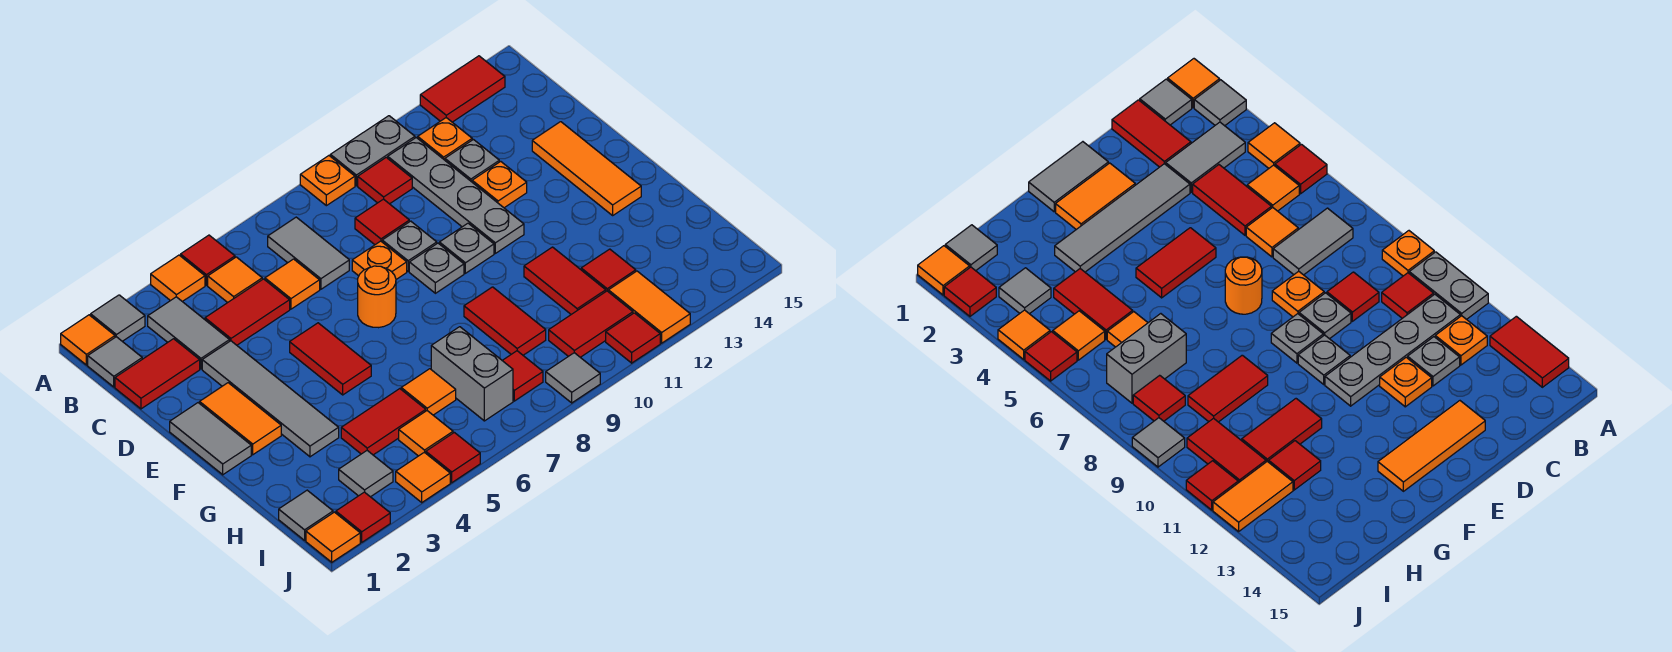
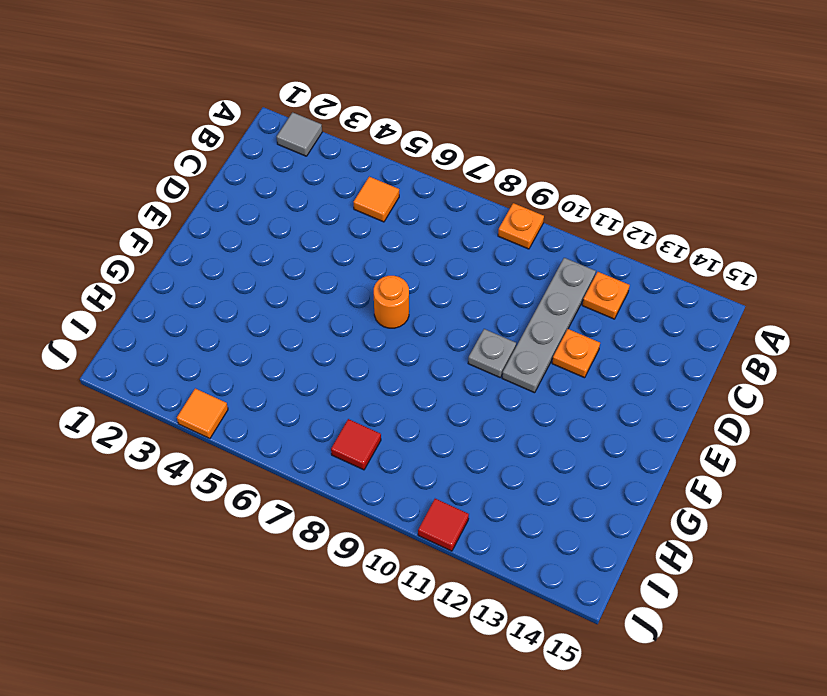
none -> orange tile A1 level 1
none -> orange tile A4 level 1
none -> red tile A5 level 1
none -> grey plate A10:A11 level 1

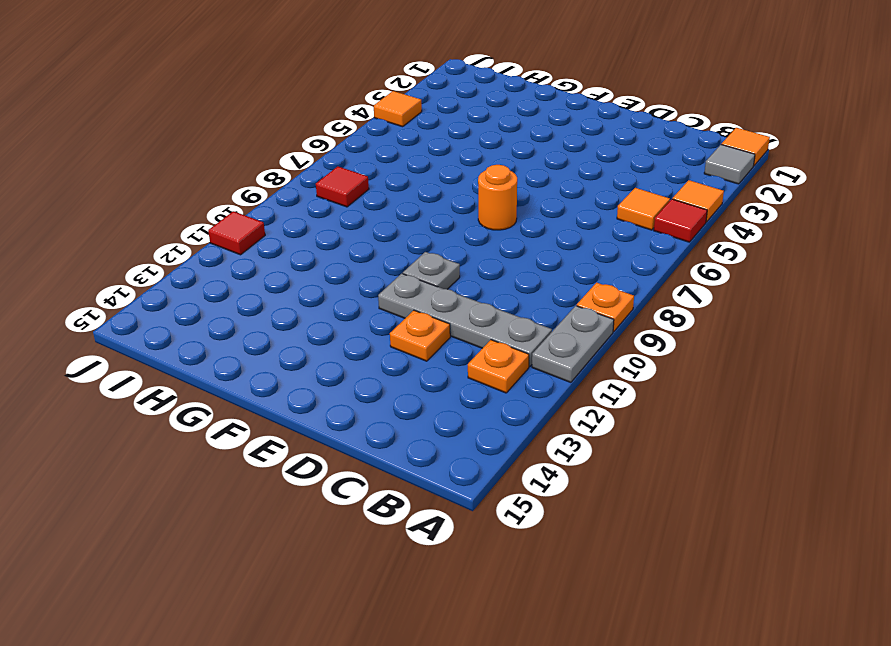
none -> red tile A13:A14 level 1
none -> grey tile B1 level 1
none -> grey tile B3:C3 level 1
none -> grey tile B7:C7 level 1

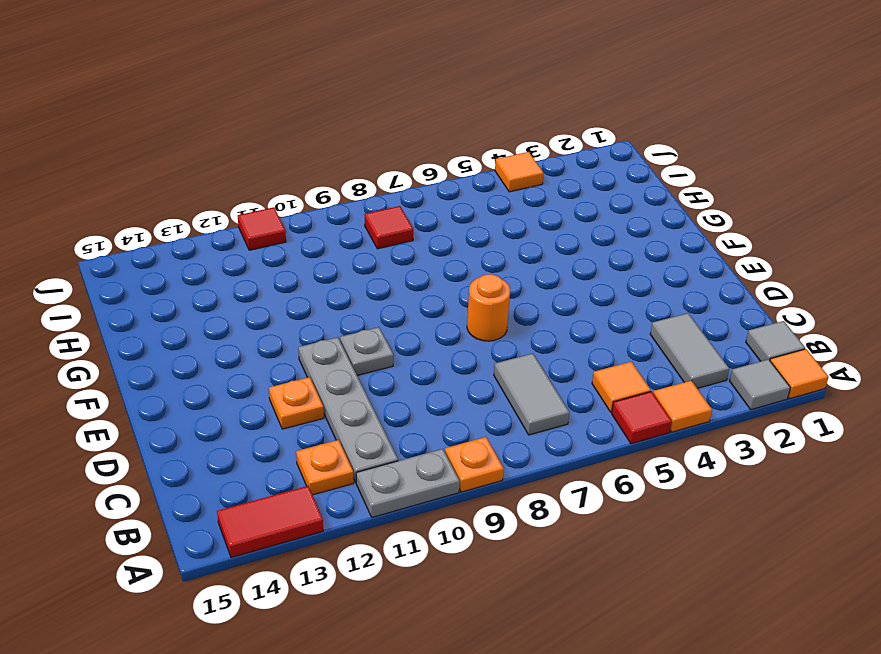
none -> red tile B10 level 1
none -> red tile C1:C2 level 1
none -> red tile C4:C5 level 1
none -> orange tile C6 level 1

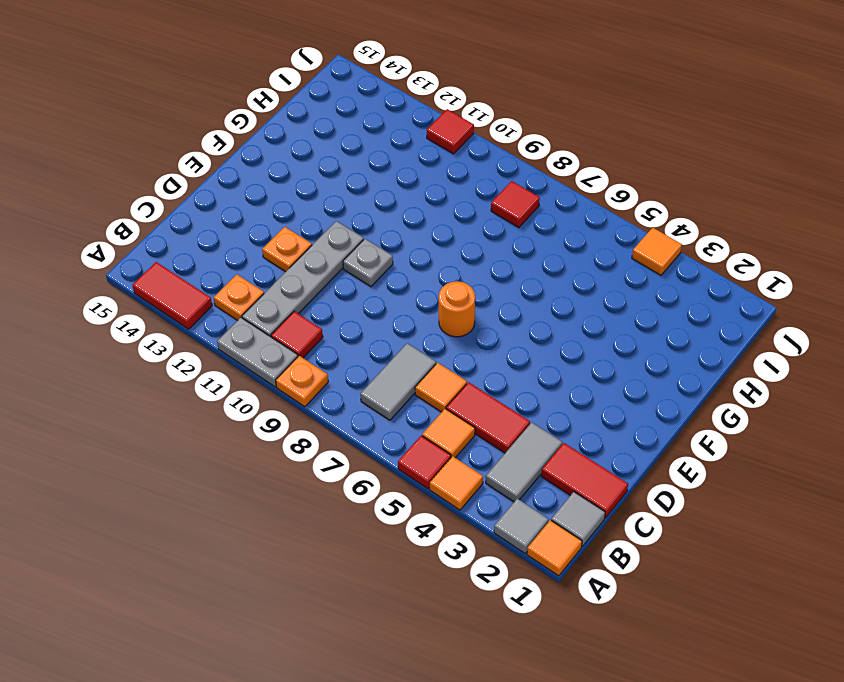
none -> red tile C9 level 1
none -> grey plate C12 level 1
none -> grey tile D3:G3 level 1
none -> orange plate D8 level 1

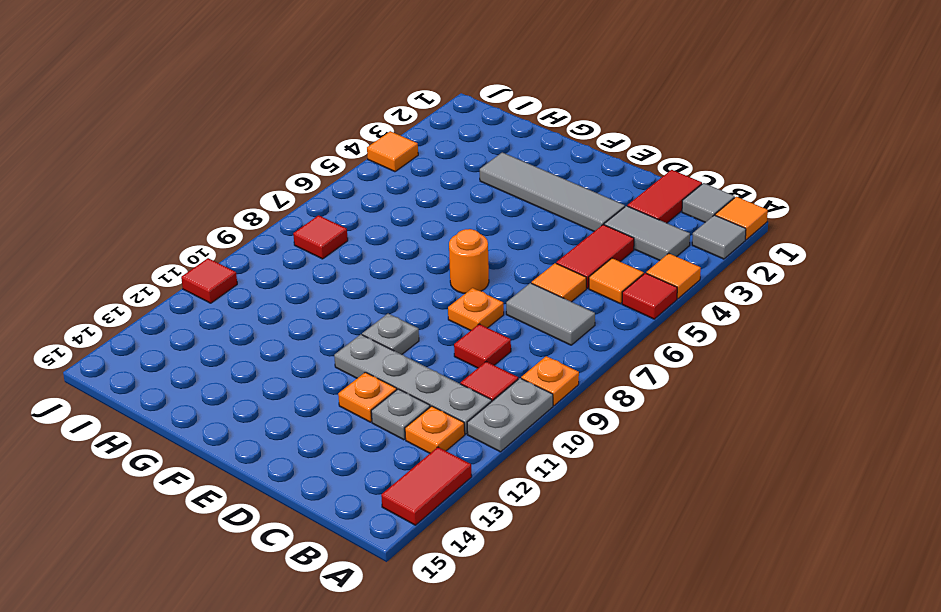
none -> grey plate D9 level 1
none -> orange tile D14:F14 level 1
none -> grey tile E1:F1 level 1
none -> orange tile E2:F2 level 1

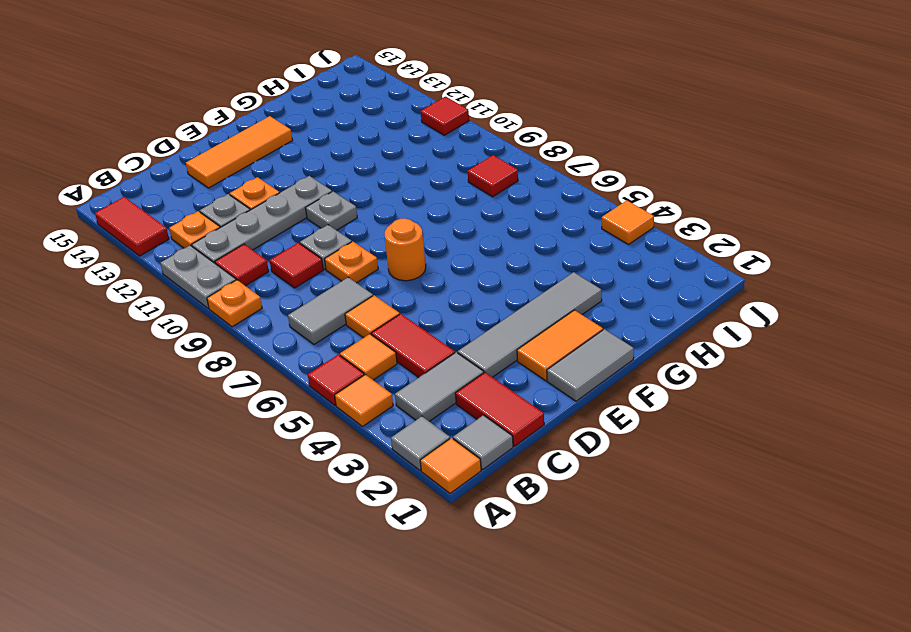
none -> red tile E5:F5 level 1
none -> grey plate E9 level 1
none -> red tile G9:H9 level 1
none -> red tile G11:H11 level 1

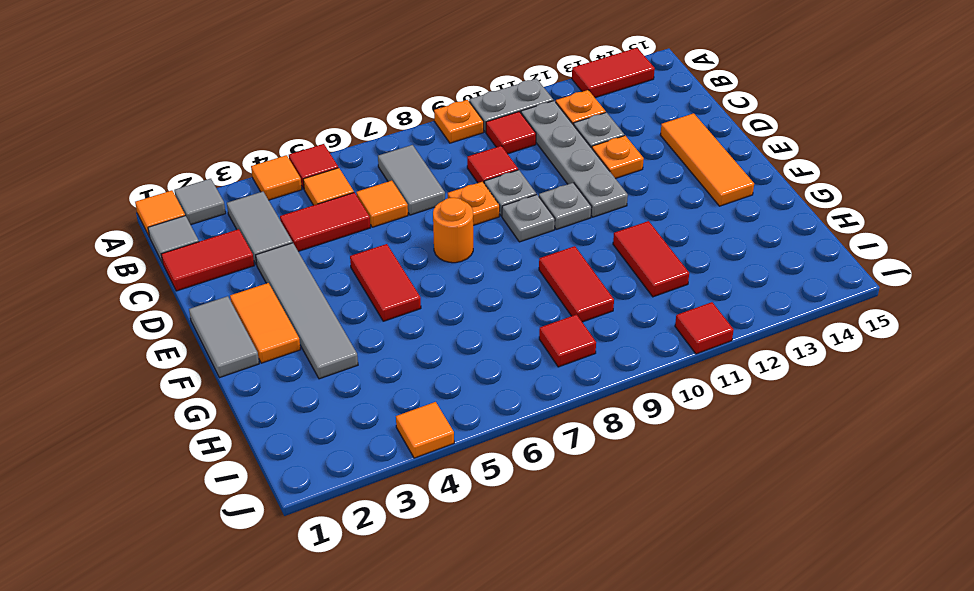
none -> red tile H4:H5 level 1
none -> orange tile H6 level 1
none -> grey brick H7:I7 level 1
none -> red tile H12 level 1

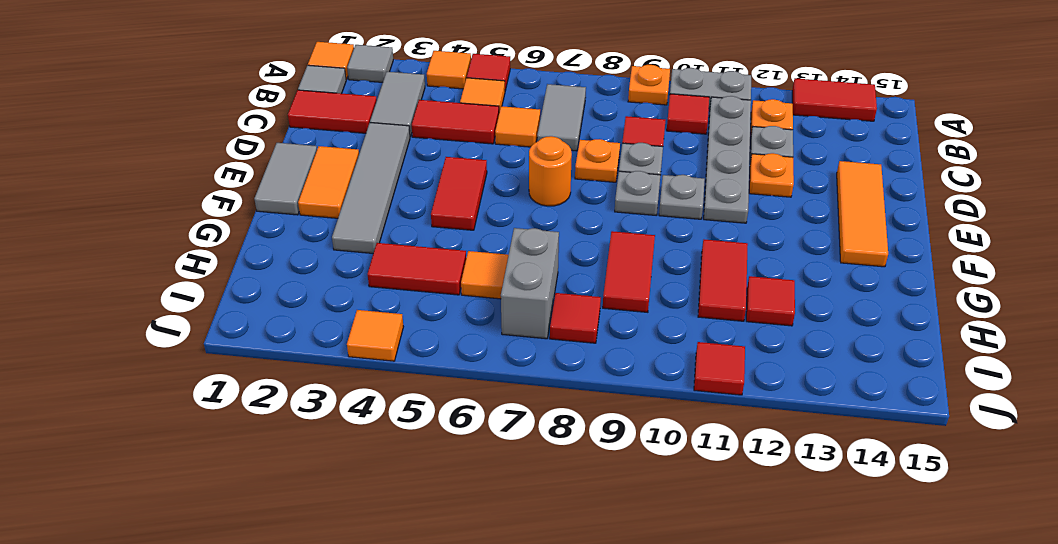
none -> grey tile I1 level 1
none -> grey tile I3 level 1
none -> orange tile I5 level 1
none -> red tile I10:I11 level 1

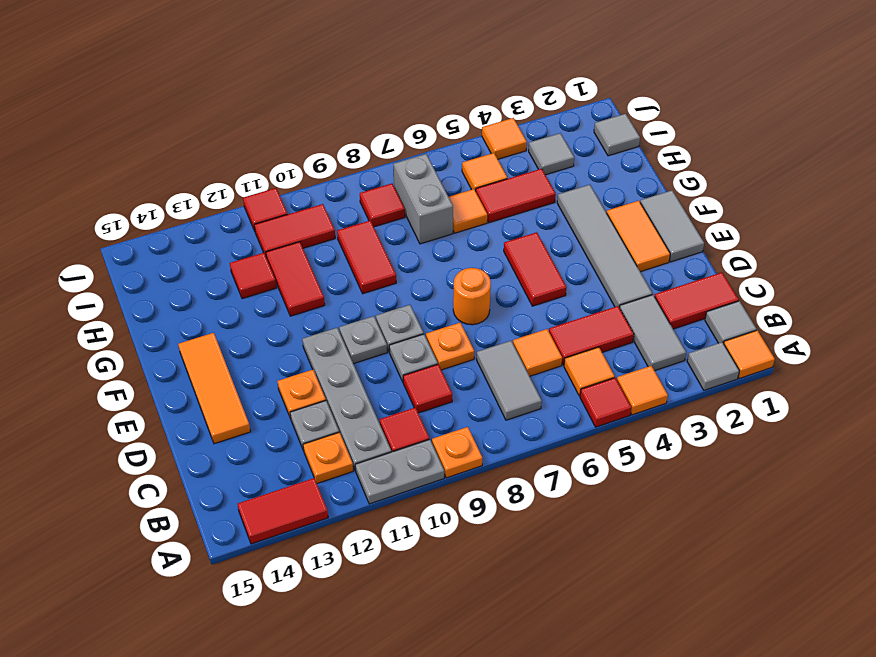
none -> orange tile I12:J12 level 1
none -> orange tile J1 level 1
none -> red tile J2 level 1
none -> red tile J5 level 1

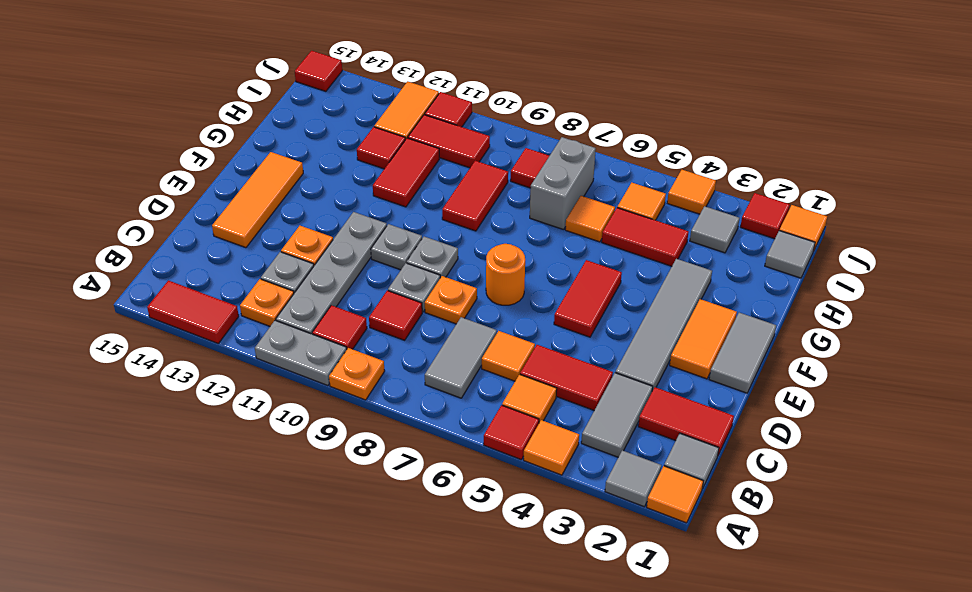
red tile J15 level 1 -> red tile J5 level 1
none -> grey tile J9 level 1

